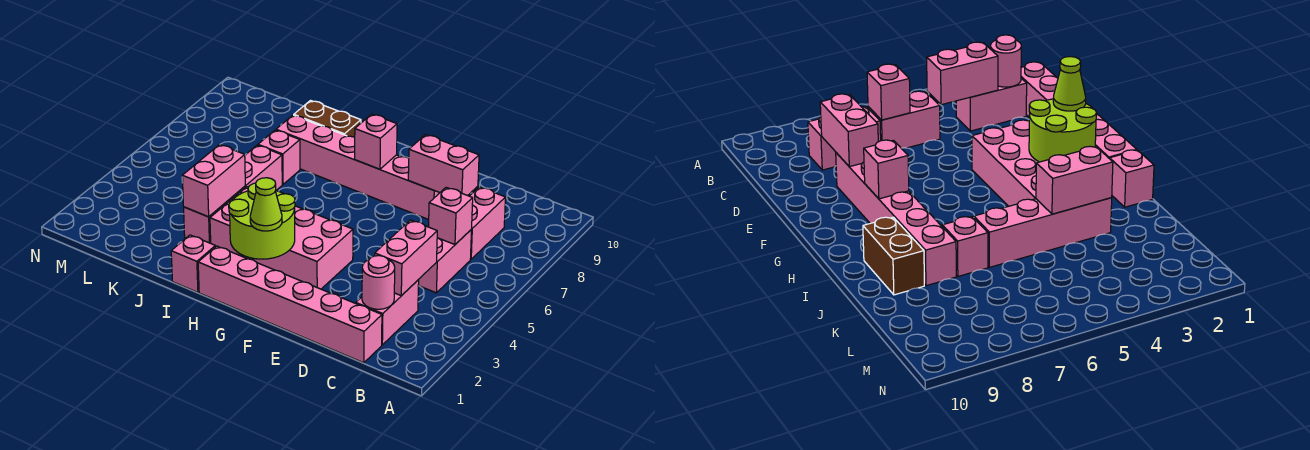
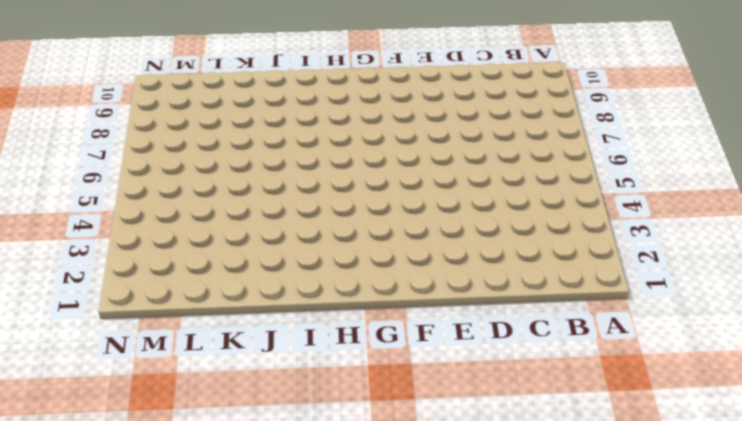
none -> pink brick C1:H1 level 1
none -> pink brick C2:C3 level 1
none -> pink brick C5:C6 level 1

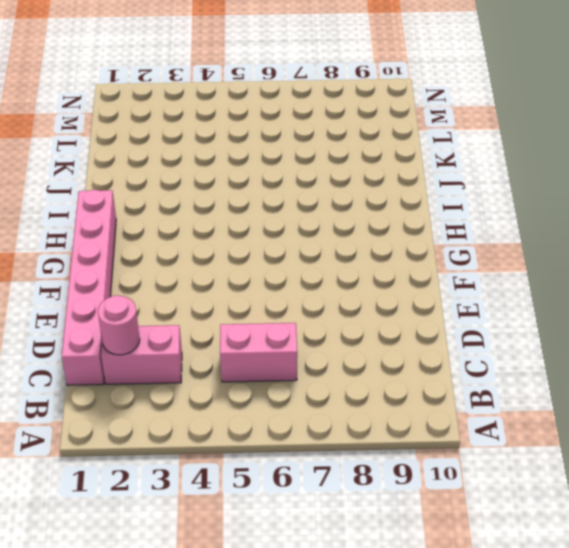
none -> pink brick C7:C8 level 1
none -> pink brick E8:J8 level 1
none -> pink brick F3:I4 level 1

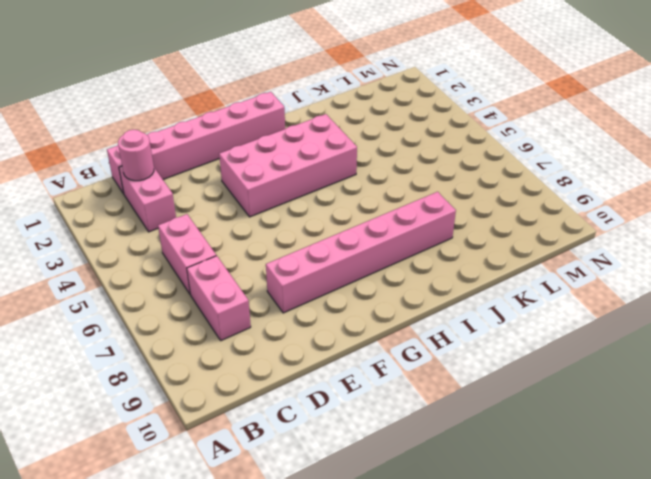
none -> pink brick I1 level 1
none -> brown brick I9:J9 level 1
none -> pink brick J3:J6 level 1

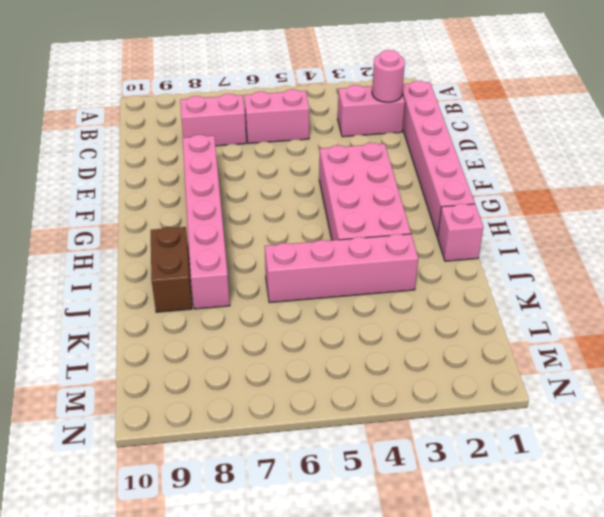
none -> pink brick J7 level 1
none -> pink brick C3:C4 level 2
none -> pink brick C6 level 2

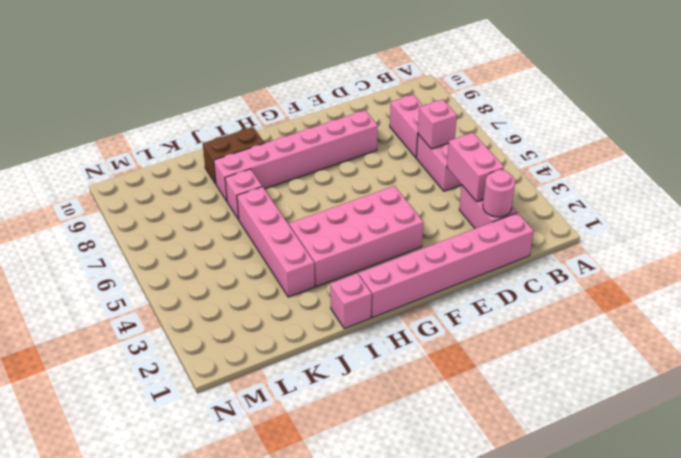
none -> pink brick D8:E8 level 2
none -> lime round brick G2:H3 level 2
none -> pink brick G8 level 2

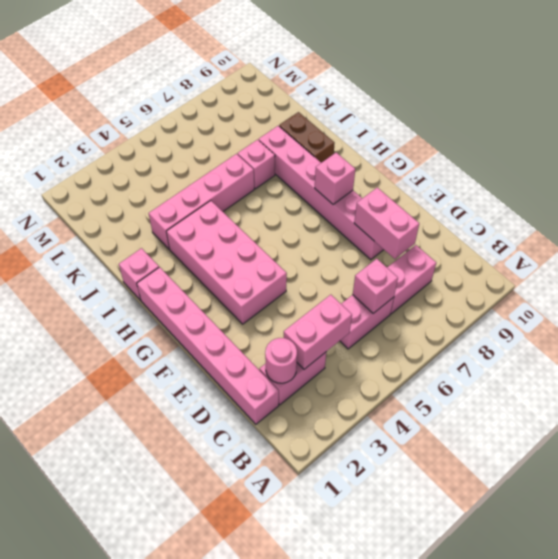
none -> lime round brick G2:H3 level 2
none -> pink brick J3:J4 level 2
none -> lime cone G2 level 3

